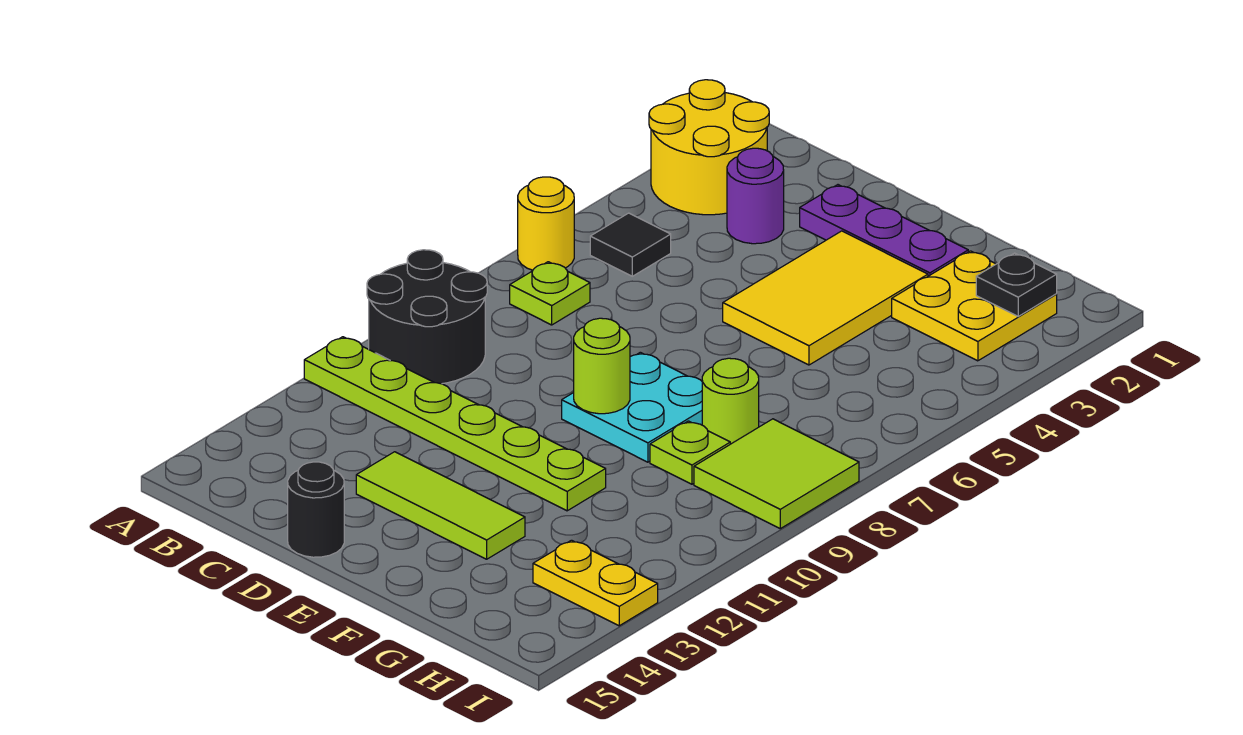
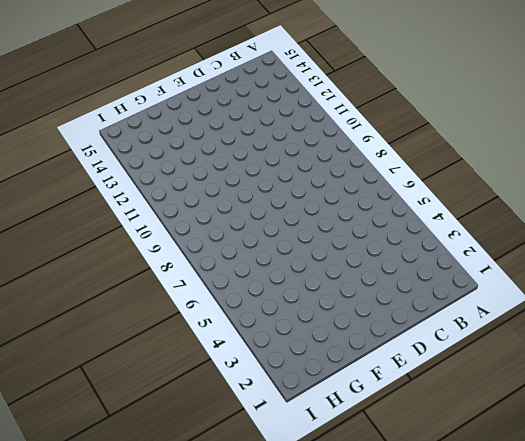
none -> yellow round brick A2:B3 level 1
none -> yellow round brick A6 level 1
none -> black round brick A9:B10 level 1

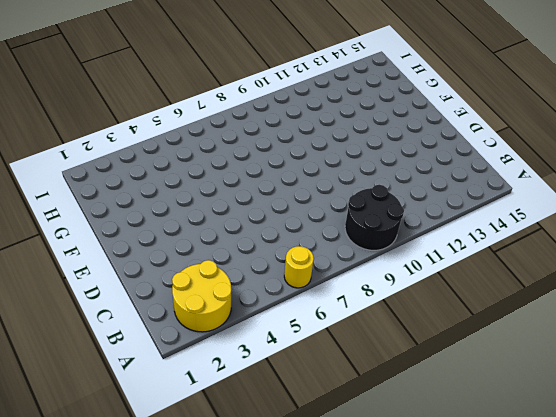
none -> lime plate A11:F11 level 1
none -> black tile B5 level 1
none -> lime plate B7 level 1

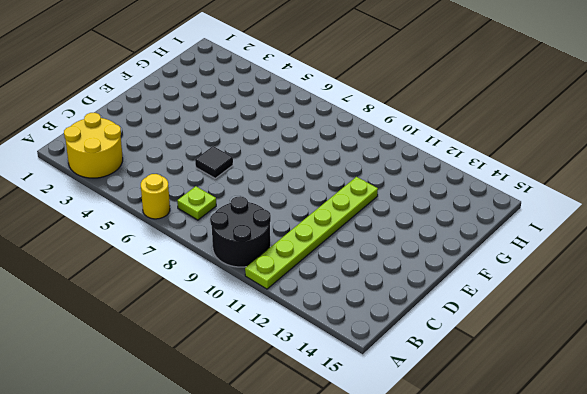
black tile D6 level 1 -> black tile B5 level 1
none -> purple round brick C3 level 1
none -> purple plate D2:F2 level 1
none -> lime tile D13:F13 level 1

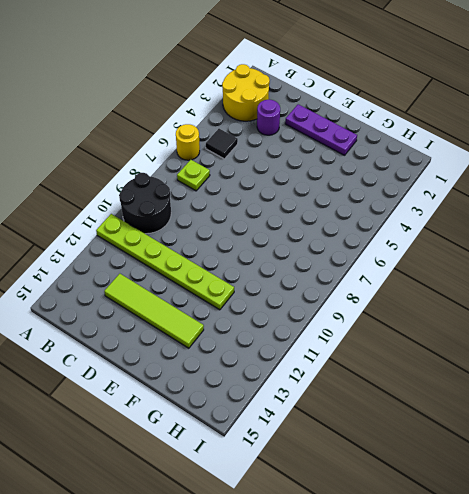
lime tile C13:F13 level 1 -> lime tile D13:F13 level 1
none -> black round brick D15 level 1
none -> yellow tile E3:F5 level 1
none -> cyan plate E8:F9 level 1

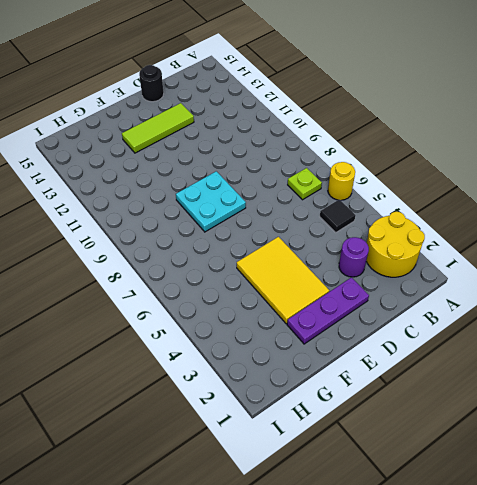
none -> black round brick A9:B10 level 1
none -> lime plate A11:F11 level 1
none -> yellow plate G2:H3 level 1

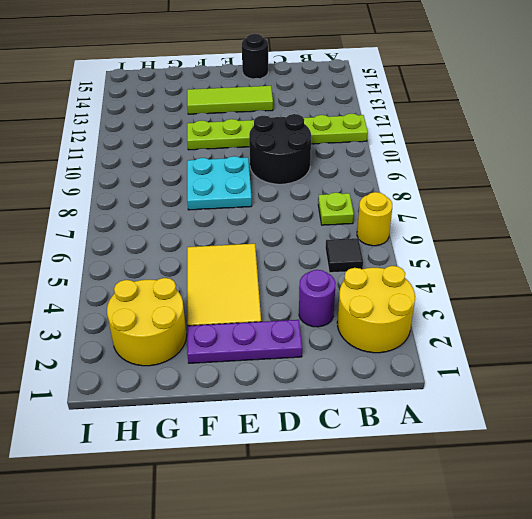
black round brick C9:D10 level 1 -> black round brick A9:B10 level 1
yellow round brick G2:H3 level 1 -> yellow plate G2:H3 level 1
none -> lime round brick G8 level 1
none -> lime plate G9 level 1
none -> lime tile H8:I9 level 1

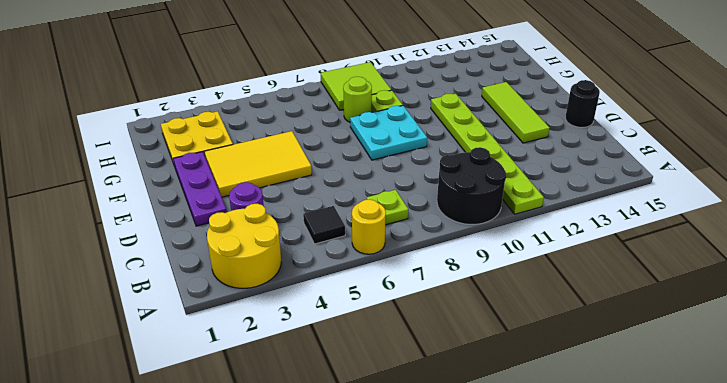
none -> yellow plate H13:I13 level 1
none -> lime round brick E9 level 2
none -> black plate H2 level 2

